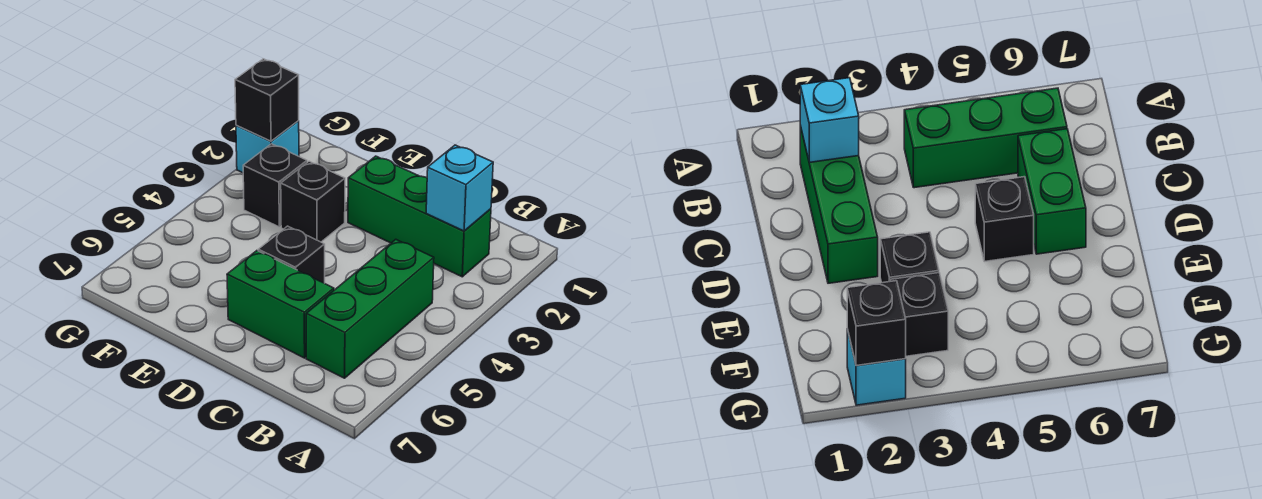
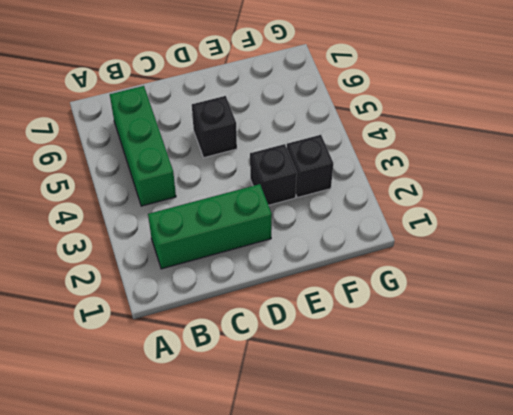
none -> green brick C6:D6 level 1
none -> cyan brick G2 level 1

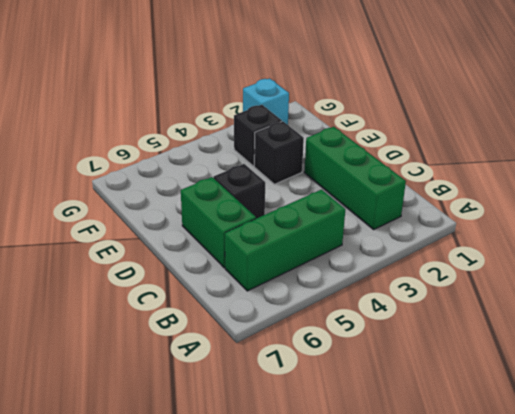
none -> cyan brick B2 level 2
none -> black brick G2 level 2

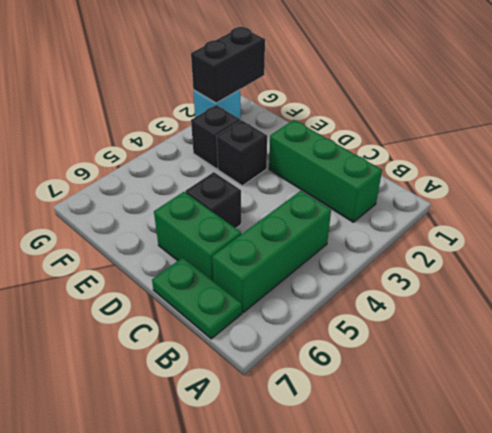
green plate B7:C7 level 1 -> none
black brick G1:G2 level 2 -> black brick G2 level 2
none -> cyan brick B2 level 2

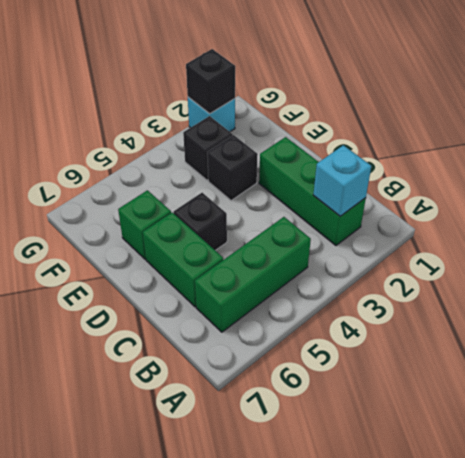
green brick E6 level 1 -> none

